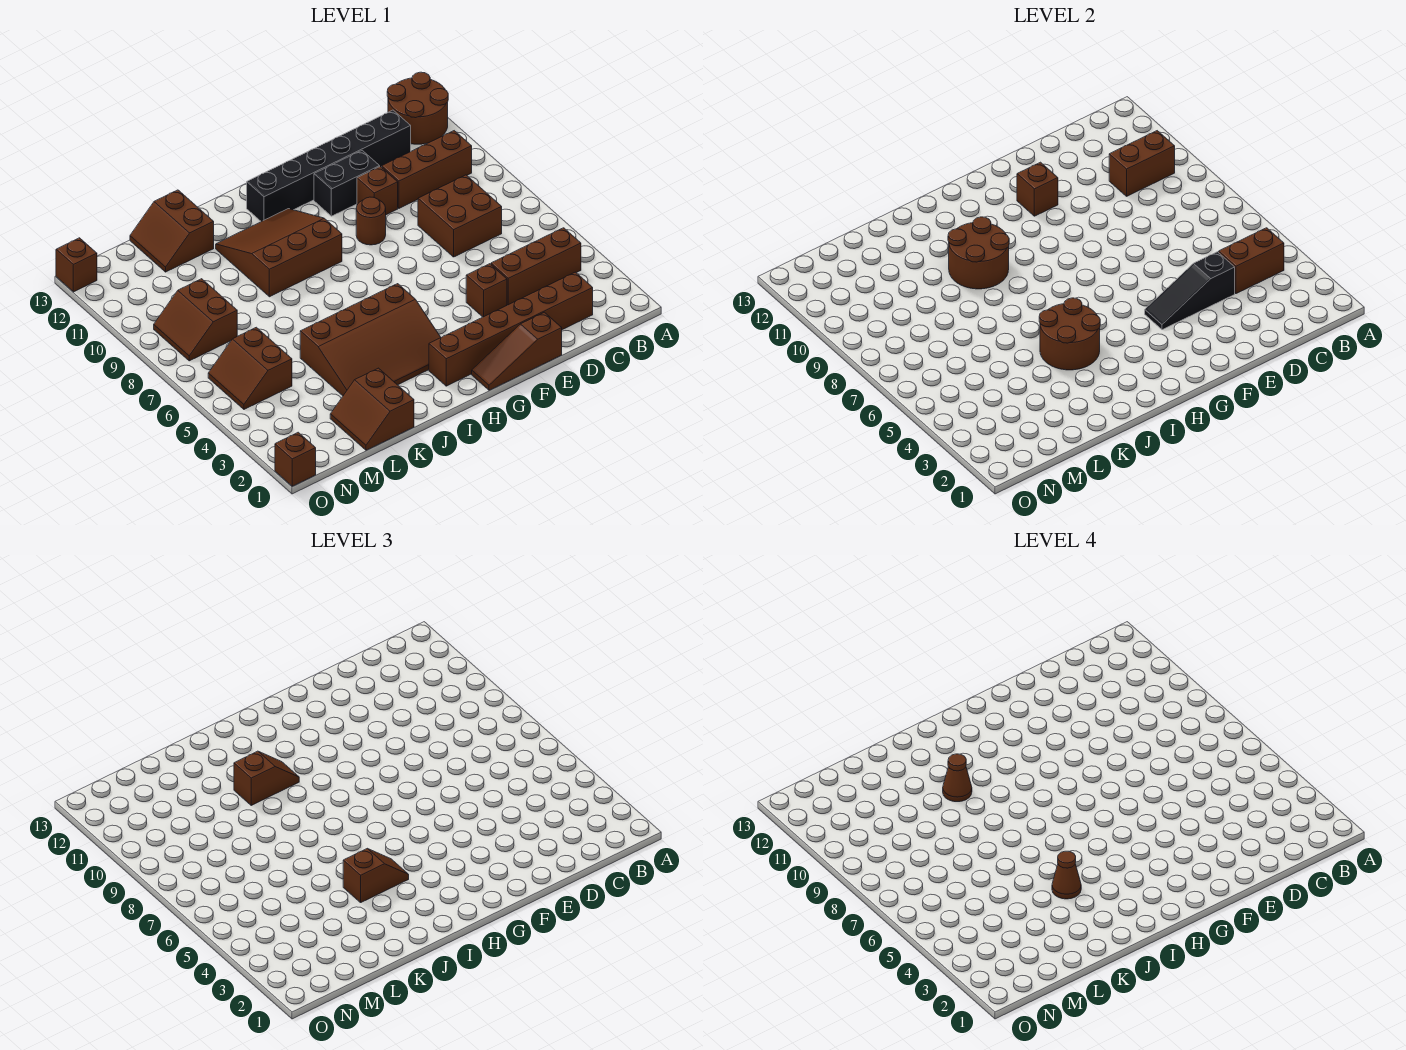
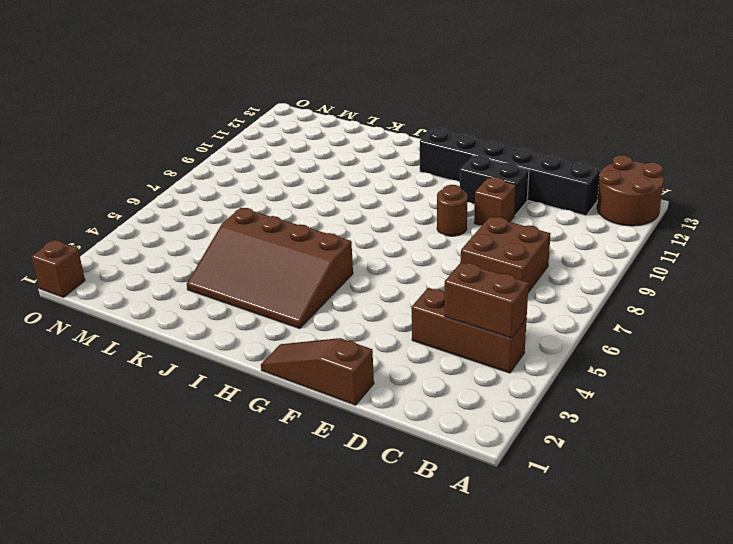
none -> brown brick B10:D10 level 1
none -> brown brick C2:H2 level 1
none -> brown brick E4 level 1

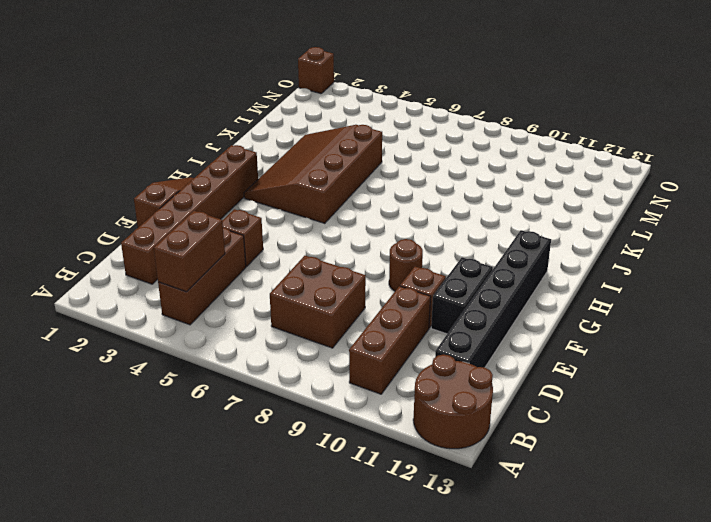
none -> brown slope H9:J11 level 1 top 9
none -> brown slope K1:L2 level 1 top K
none -> brown slope K12:L13 level 1 top K

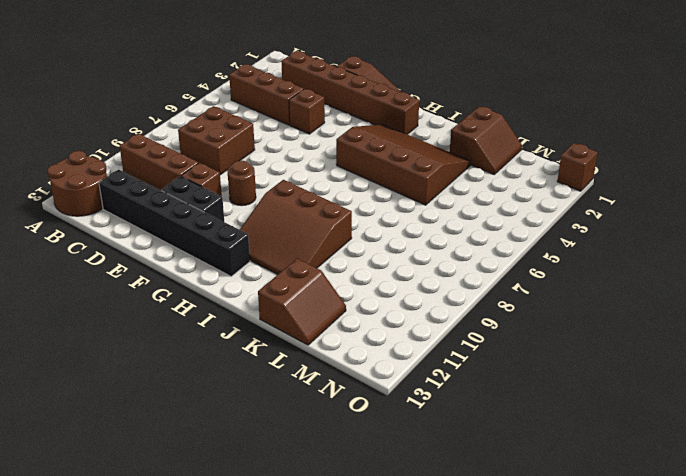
none -> brown slope M5:N6 level 1 top M
none -> brown slope M8:N9 level 1 top M
none -> brown brick O13 level 1

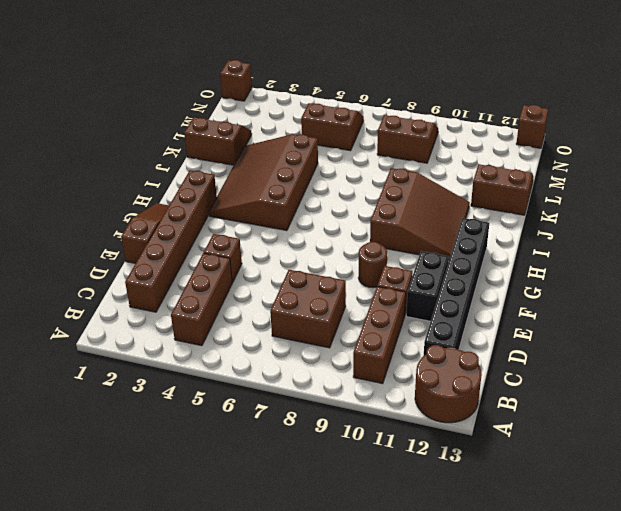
none -> brown brick B4:C4 level 2
none -> brown brick B10:C10 level 2
none -> black slope D4:F4 level 2 top D

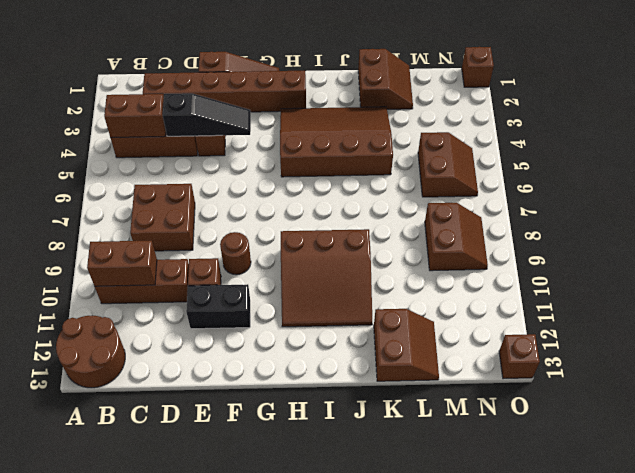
none -> black brick C12:H12 level 1
none -> brown brick F11 level 2
none -> brown round brick I4:J5 level 2

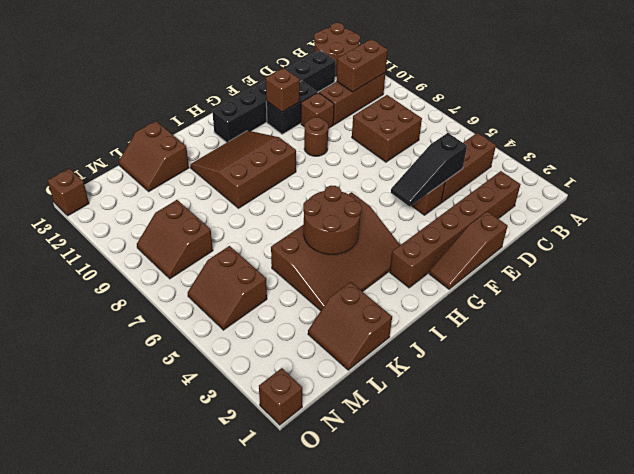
none -> brown brick B4:C4 level 2
none -> brown round brick I9:J10 level 2
none -> brown slope I4:J4 level 3 top J

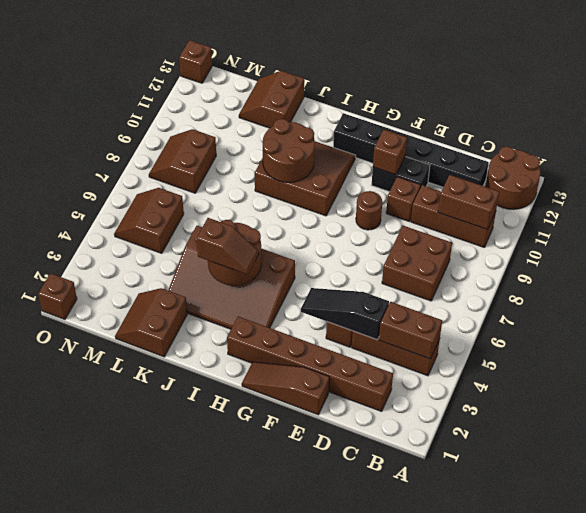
none -> brown slope I10:J10 level 3 top J
none -> brown cone J4 level 4
none -> brown cone J10 level 4

